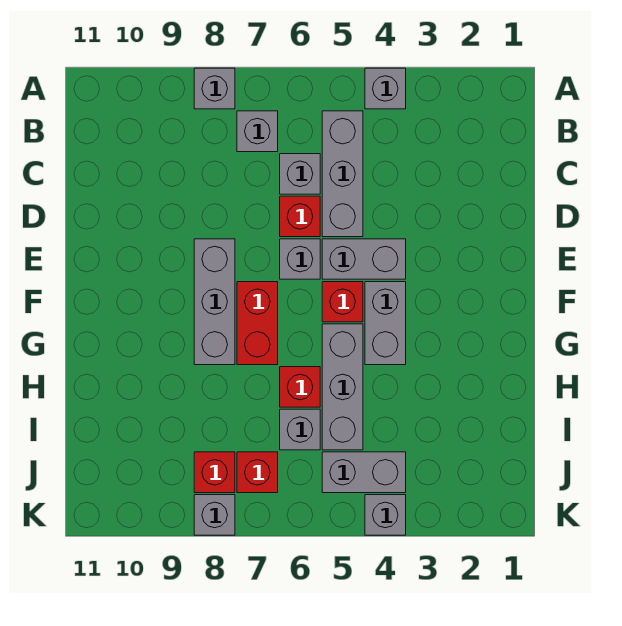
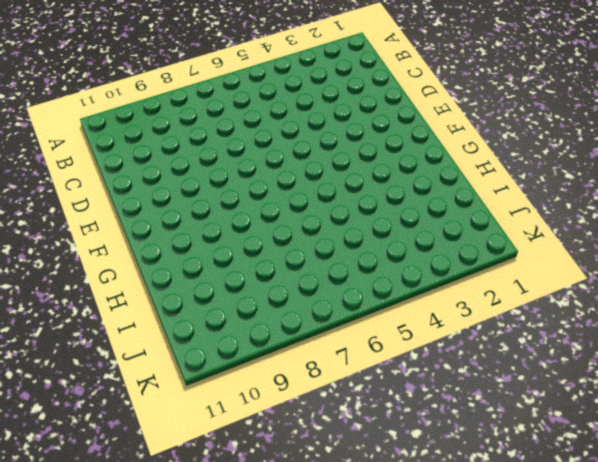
none -> grey brick A4 level 1
none -> grey brick A8 level 1
none -> grey brick B5:D5 level 1

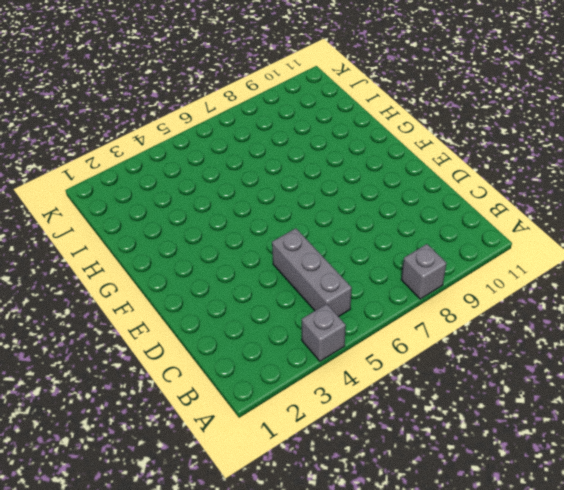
none -> grey brick B7 level 1
none -> grey brick C6 level 1
none -> red brick D6 level 1

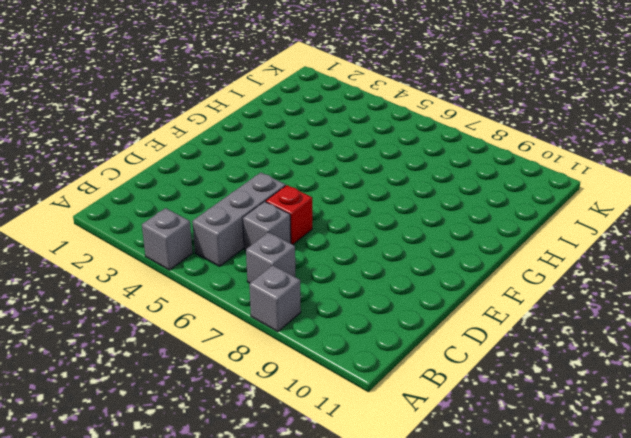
none -> grey brick E4:E5 level 1
none -> grey brick E6 level 1
none -> grey brick E8:G8 level 1

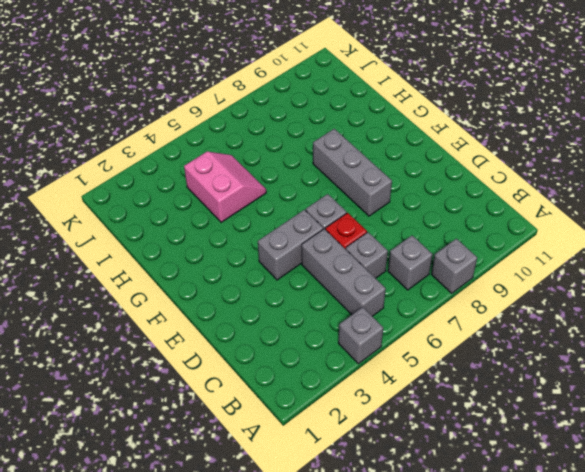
pink slope H4:I5 level 1 top 4 -> grey brick G5:I5 level 1
none -> grey brick F4:G4 level 1
none -> red brick F5 level 1
none -> red brick F7:G7 level 1

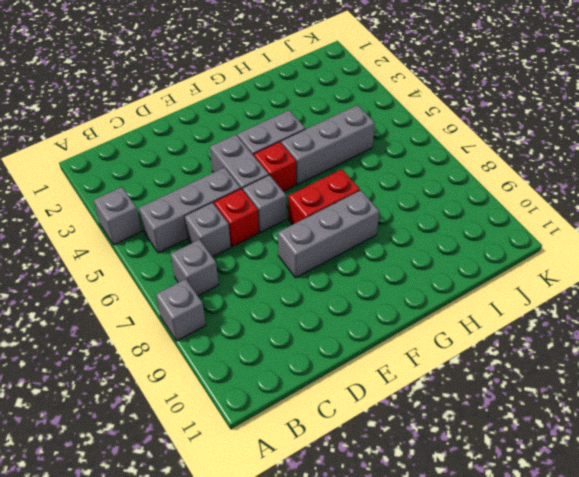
none -> red brick H6 level 1
none -> grey brick I6 level 1
none -> grey brick J4:J5 level 1

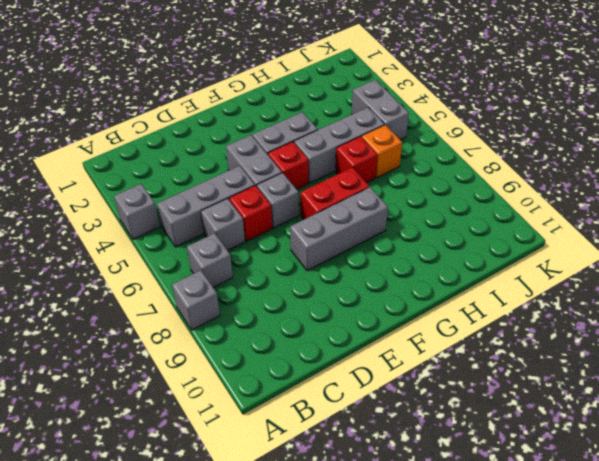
orange brick I6 level 1 -> grey brick I6 level 1
none -> red brick J7 level 1
none -> red brick J8 level 1
none -> grey brick K4 level 1

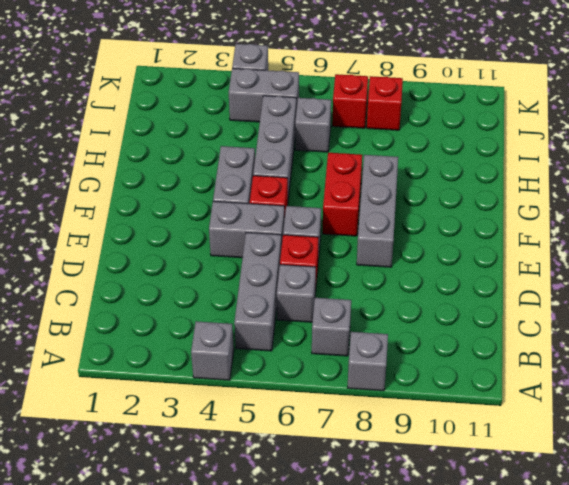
none -> red brick H6 level 1
none -> grey brick K8 level 1

